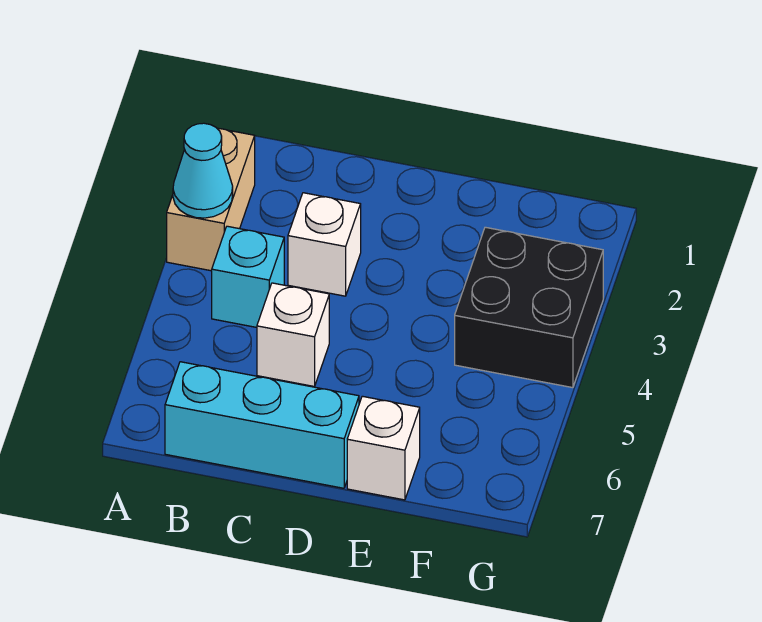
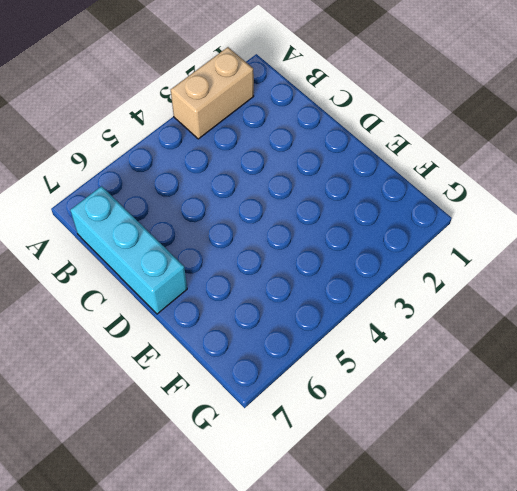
none -> cyan brick B4 level 1
none -> white brick C3 level 1

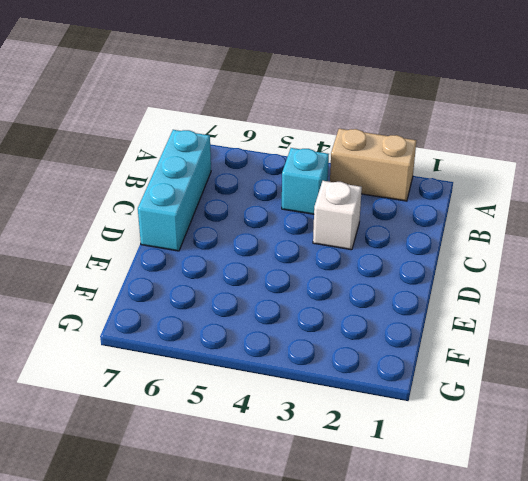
none -> white brick C5 level 1
none -> white brick E7 level 1

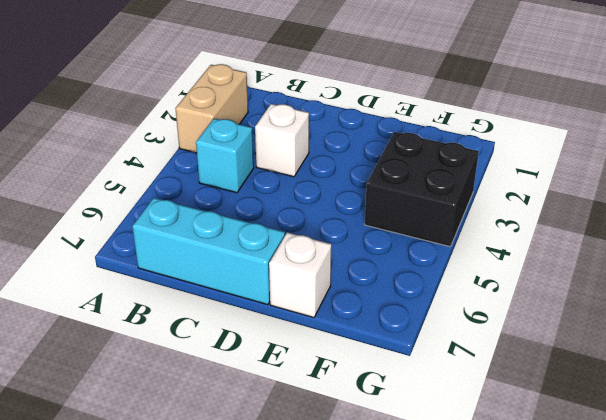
none -> white brick C5 level 1
none -> cyan cone A3 level 2

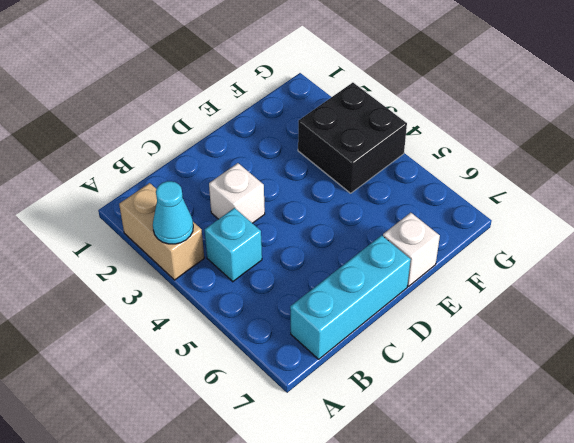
none -> white brick C5 level 1

